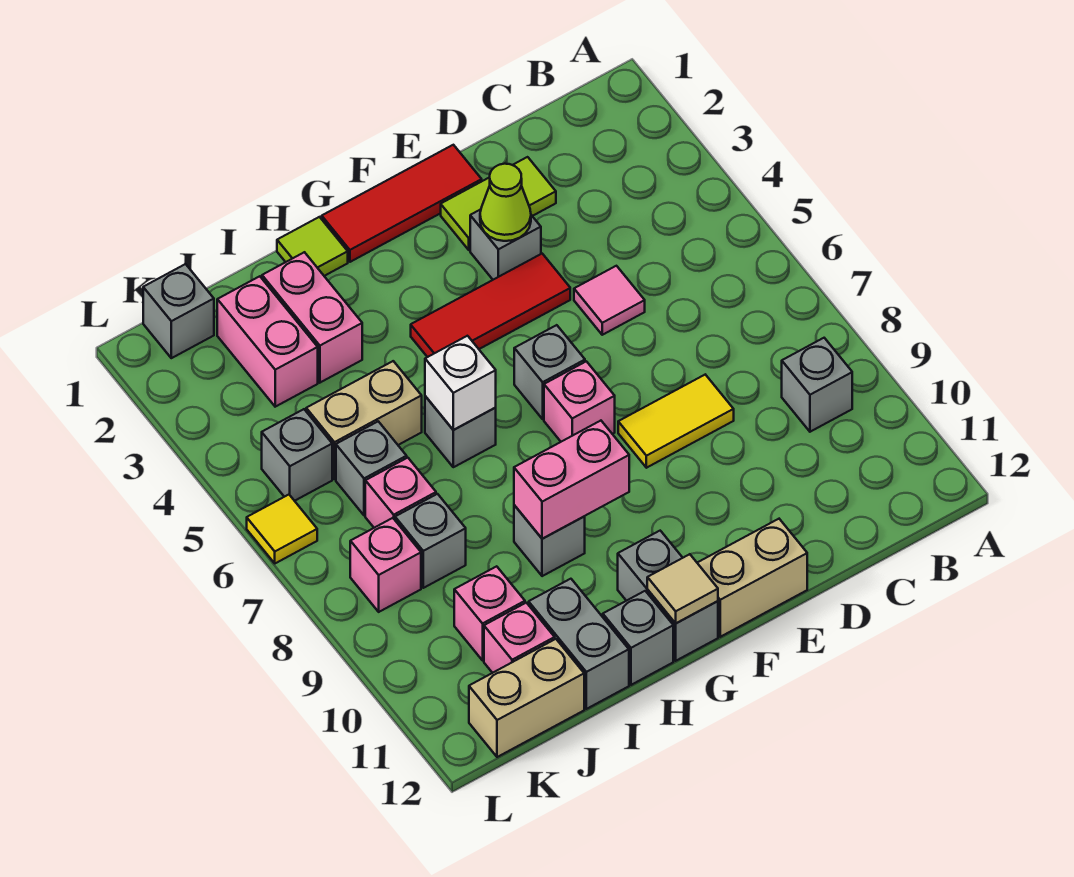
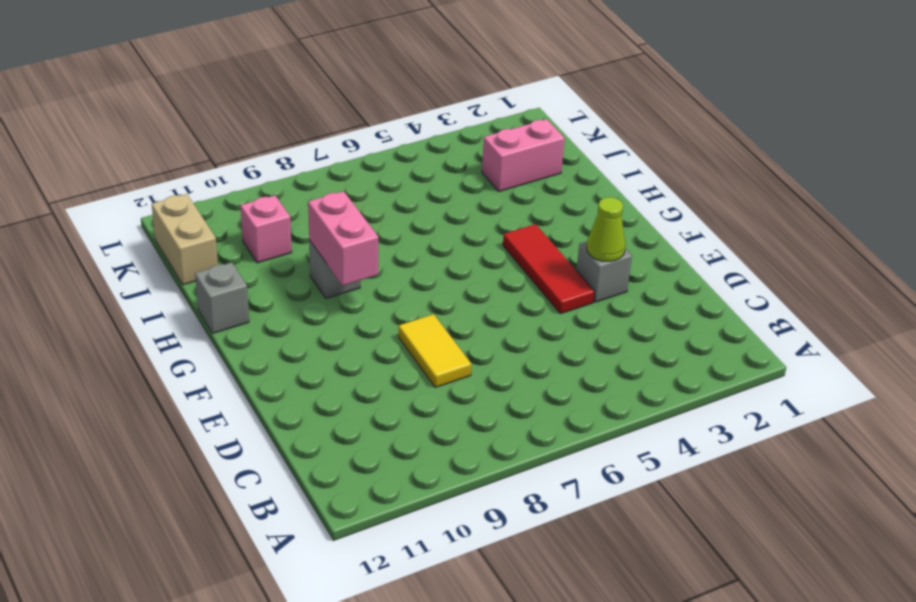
none -> grey brick B9 level 1
none -> lime tile D2:E2 level 1
none -> pink tile D5 level 1
none -> red tile E1:G1 level 1

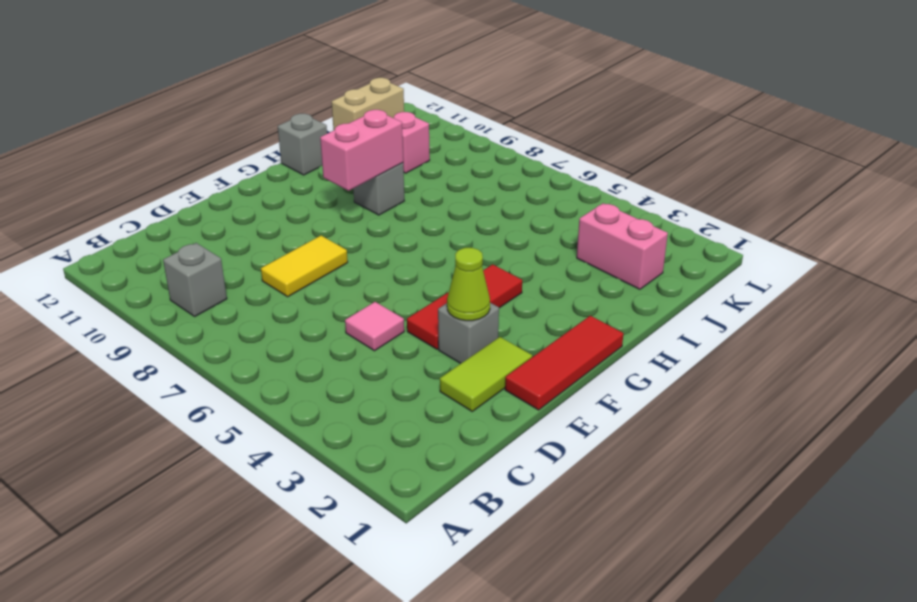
none -> tan brick E12:F12 level 1
none -> grey brick F6 level 1
none -> pink brick F7 level 1
none -> grey brick G11:G12 level 1

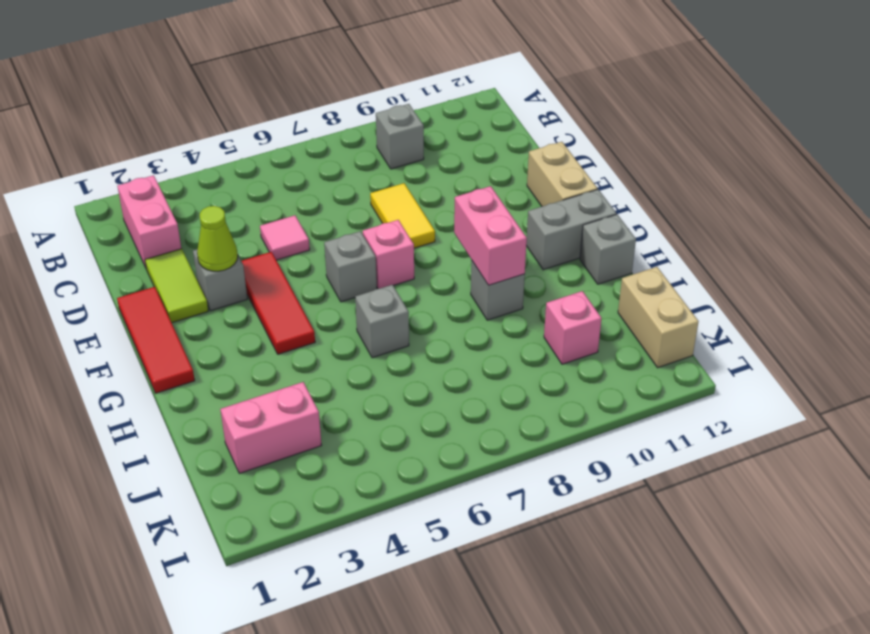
pink brick B2:C2 level 1 -> pink brick I2:I3 level 1
none -> lime tile H1 level 1
none -> tan brick I5:J5 level 1
none -> grey brick I11:I12 level 1
none -> grey brick J6 level 1

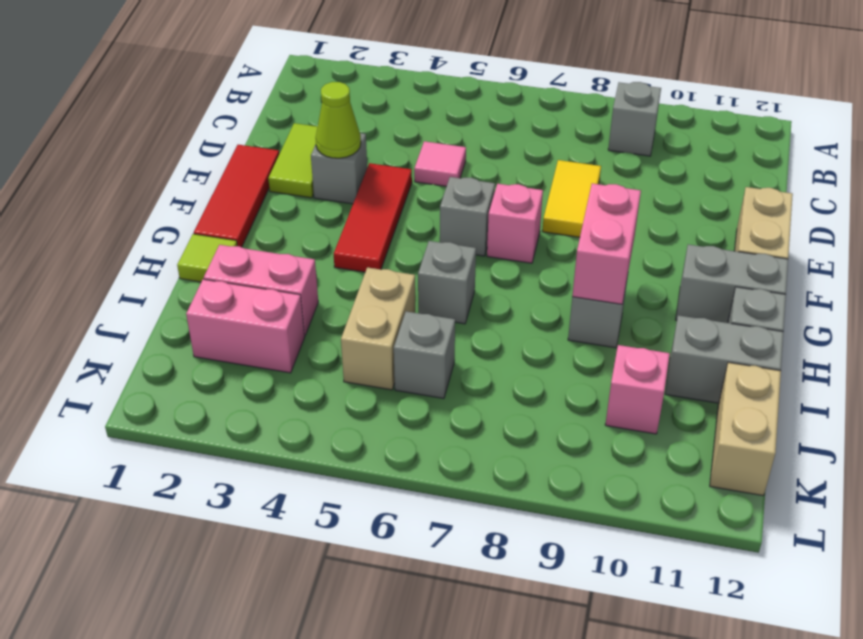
none -> pink brick J7 level 1
none -> grey brick J8 level 1
none -> pink brick J11 level 1
none -> grey brick K1 level 1

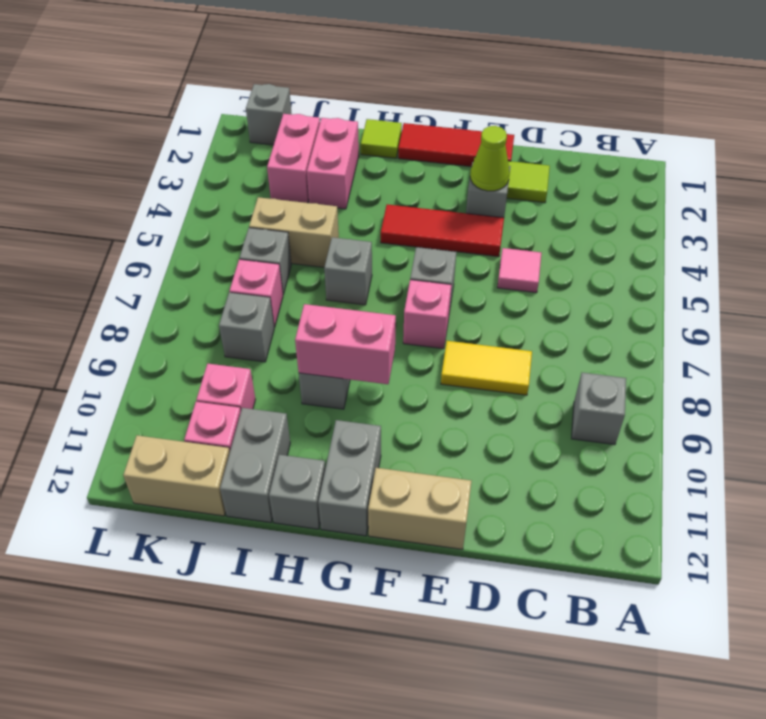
none -> grey brick K5 level 1
none -> pink brick K8 level 1
none -> yellow tile L6 level 1
none -> tan tile G12 level 2

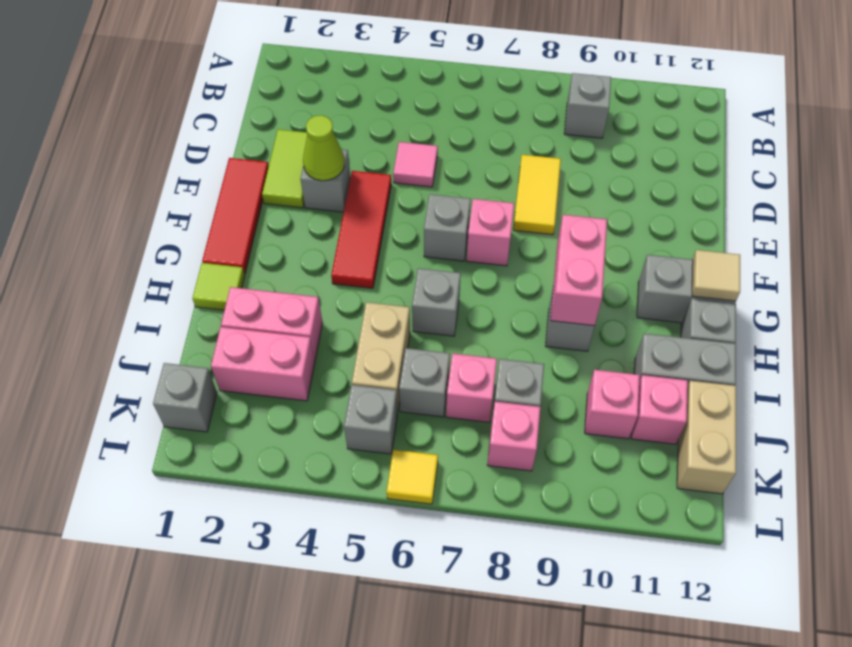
none -> tan brick E12:F12 level 1
none -> white brick H6 level 2

